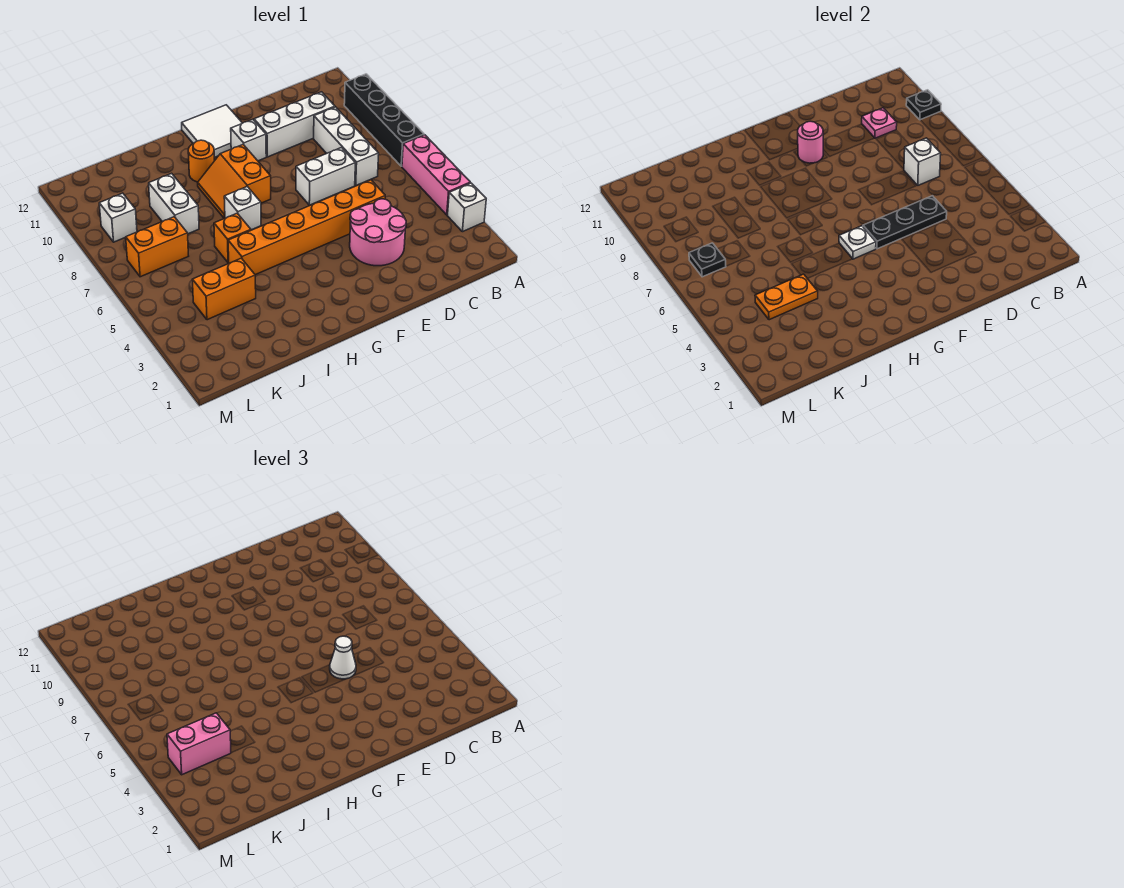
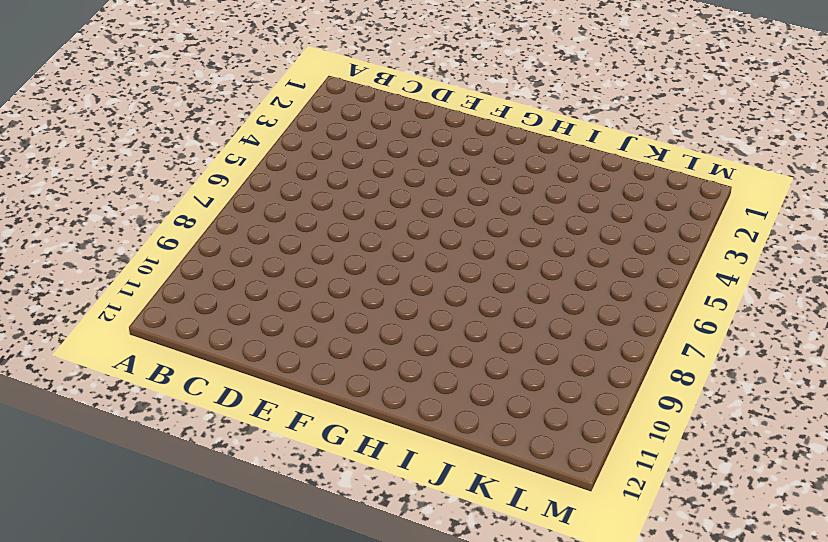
none -> white brick A3 level 1
none -> pink brick A4:A6 level 1
none -> black brick A7:A10 level 1

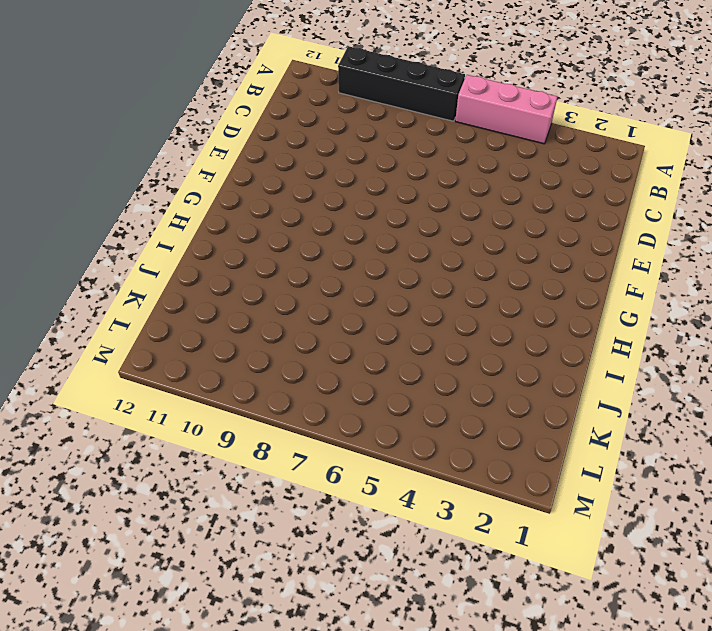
none -> white brick A3 level 1
none -> white brick C7:C9 level 1
none -> white brick C10:E10 level 1

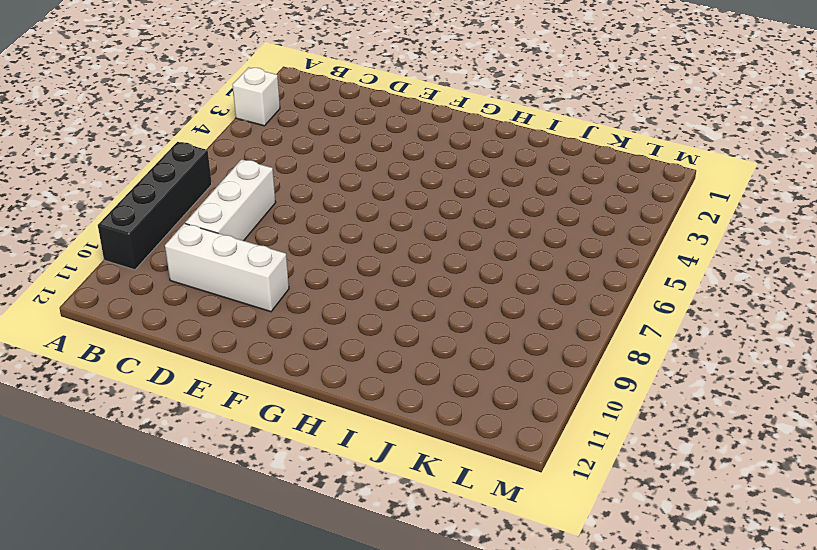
none -> pink brick A4:A6 level 1
none -> pink round brick D3:E4 level 1
none -> orange brick D5:I5 level 1

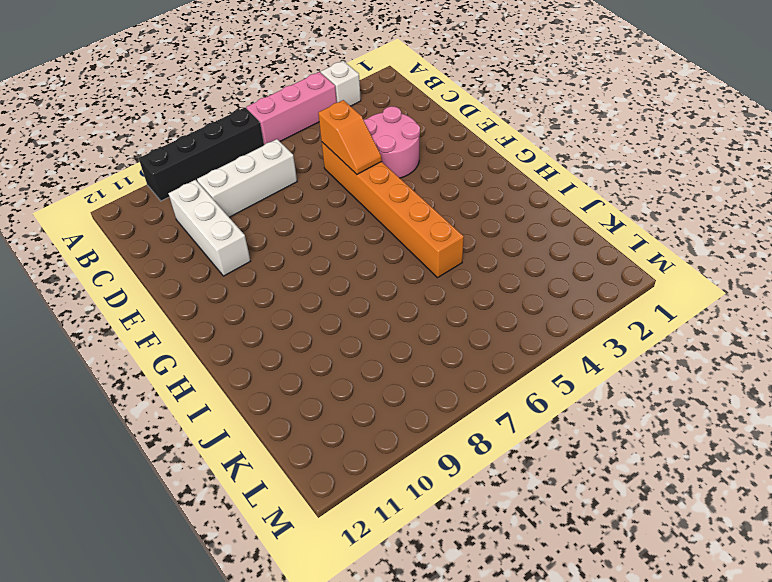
orange slope D5:E5 level 2 top D -> black plate D5:F5 level 2
none -> white brick D7:E7 level 1
none -> white brick F10 level 1
none -> white tile F11:G12 level 1

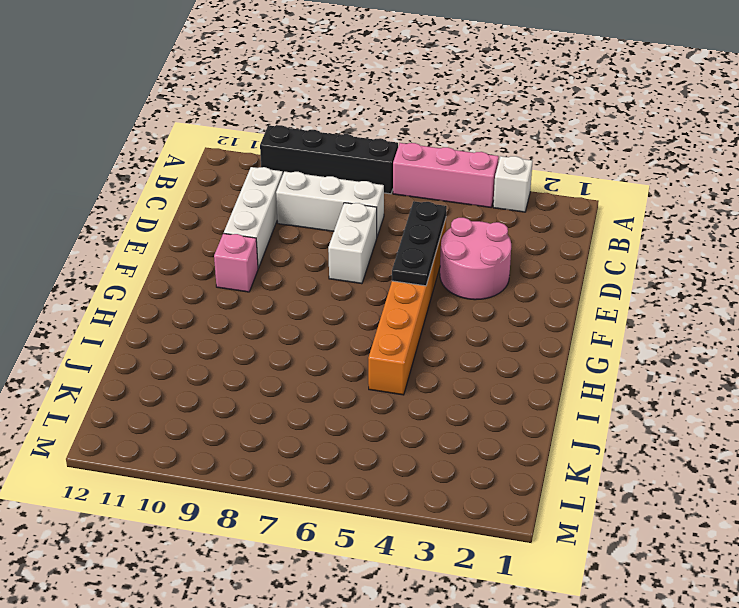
pink brick F10 level 1 -> white brick F10 level 1
none -> white tile F11:G12 level 1
none -> orange slope G8:H9 level 1 top G
none -> white brick H7 level 1

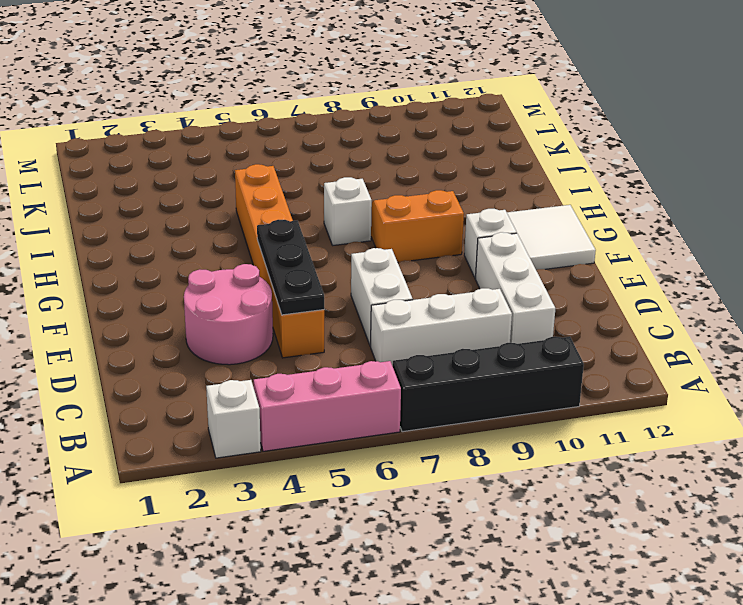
none -> orange round brick H10 level 1
none -> orange brick I6 level 1
none -> orange brick J4:K4 level 1

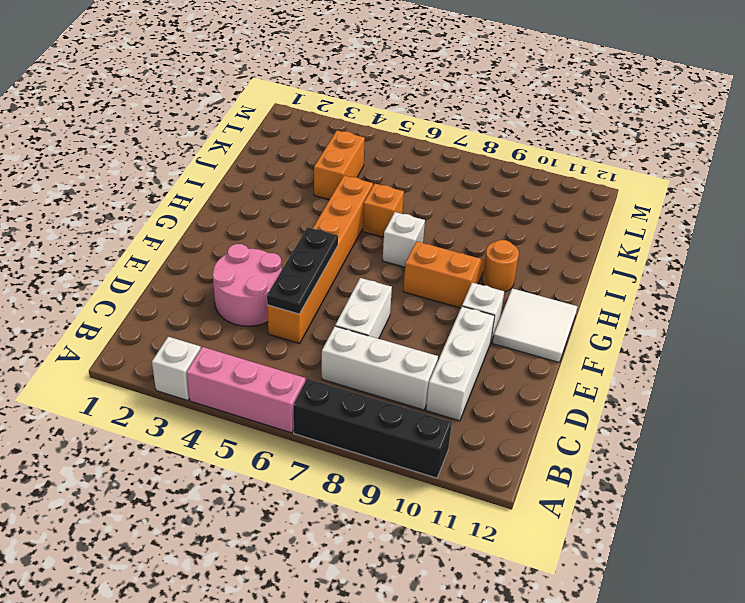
none -> white brick J8:J9 level 1
none -> orange brick K7:L7 level 1
none -> white brick L9 level 1

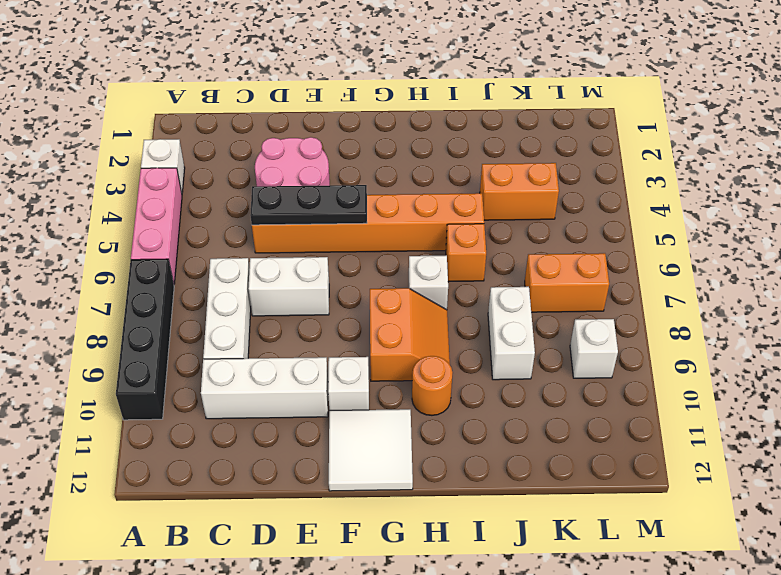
none -> black plate A10 level 2
none -> white brick C7 level 2
none -> pink plate C10 level 2

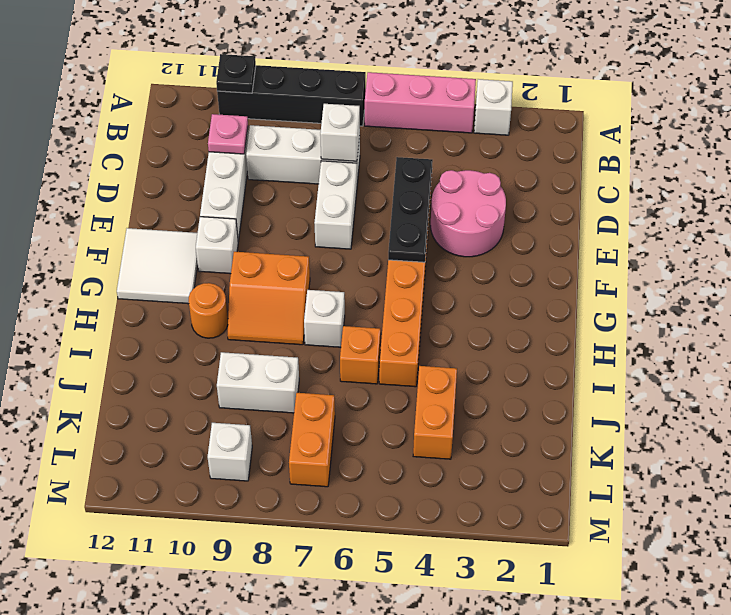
none -> pink round brick F10 level 2
none -> white plate G5 level 2
none -> orange plate J4:K4 level 2

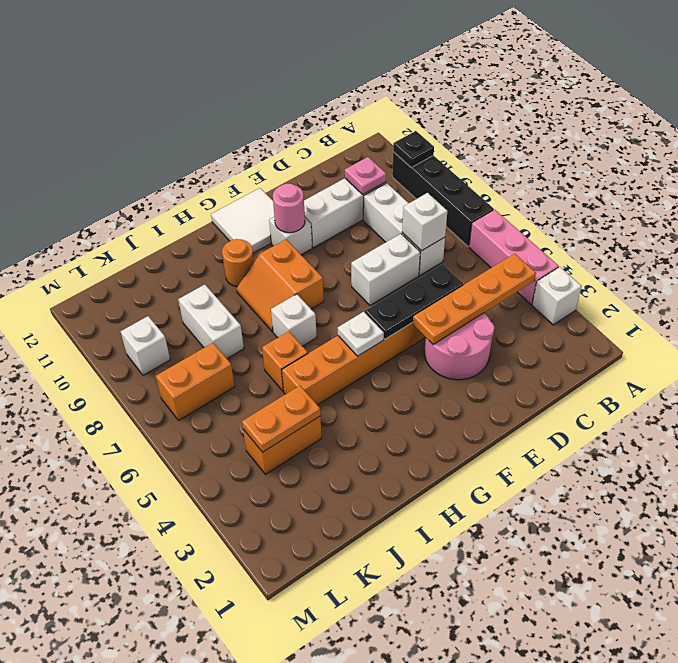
orange plate B4:E4 level 2 -> none
none -> black plate L7 level 2
none -> white cone E5 level 3
none -> pink brick K4:L4 level 3

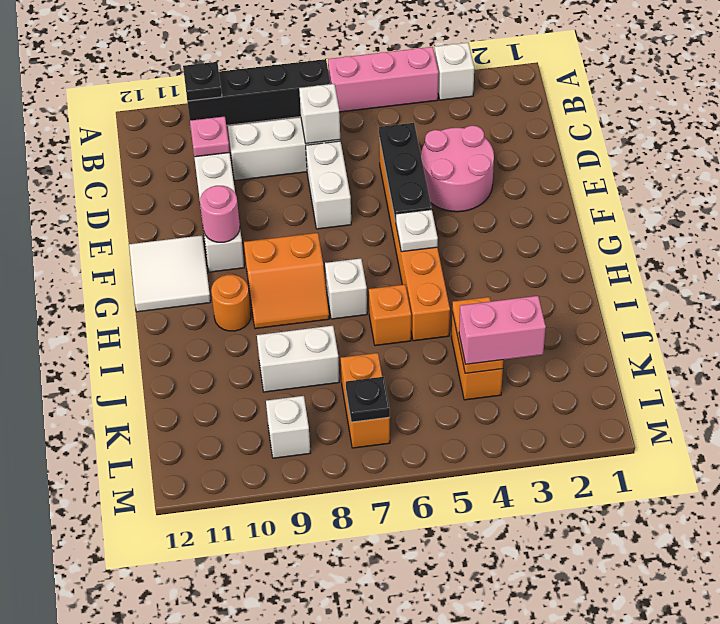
pink brick K3:K4 level 3 -> pink brick K4:L4 level 3
none -> white cone E5 level 3

